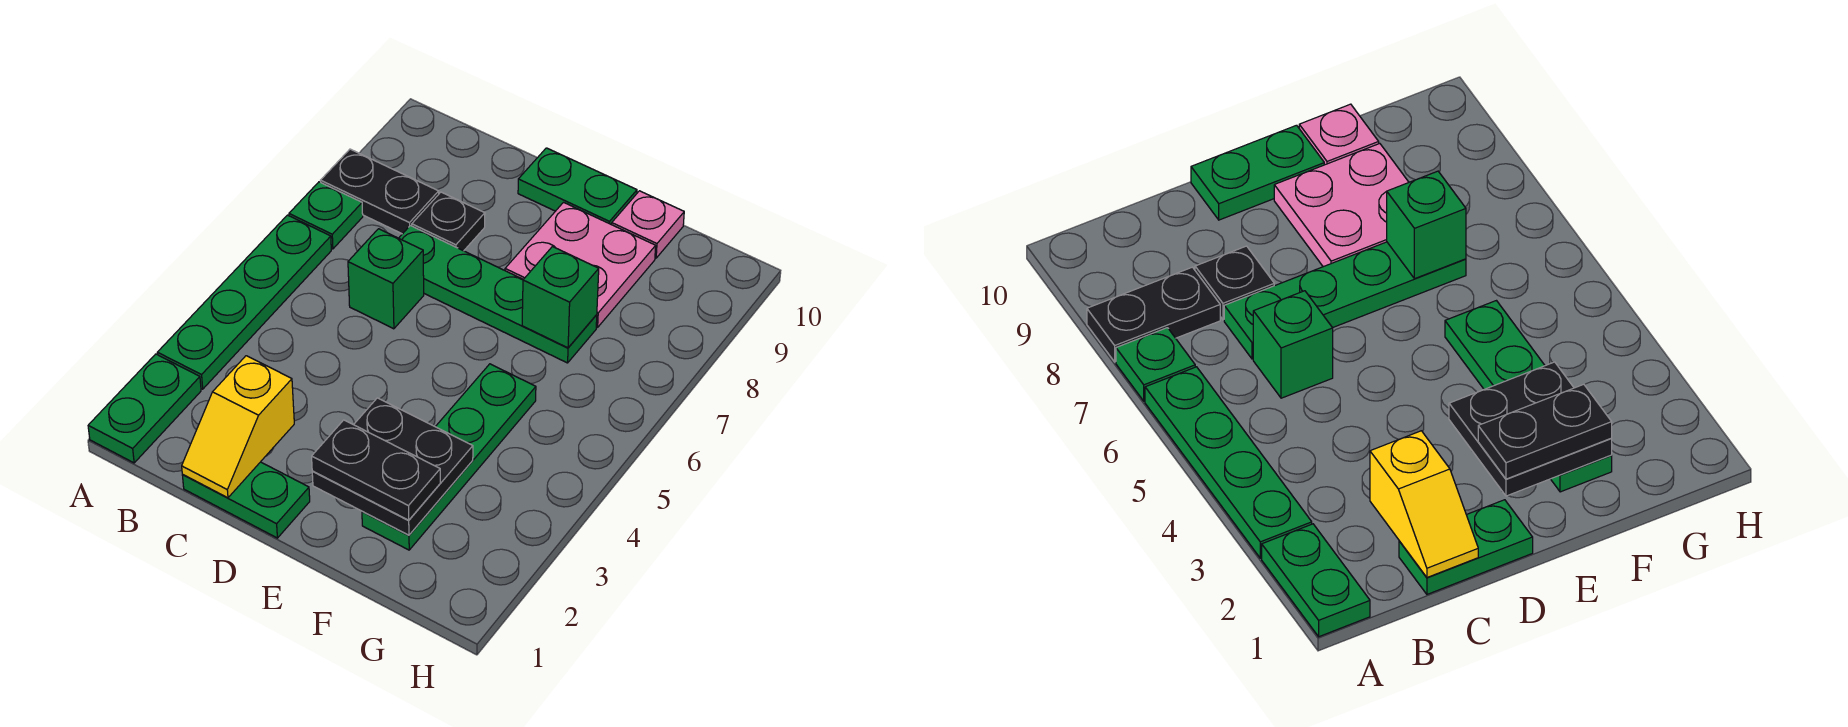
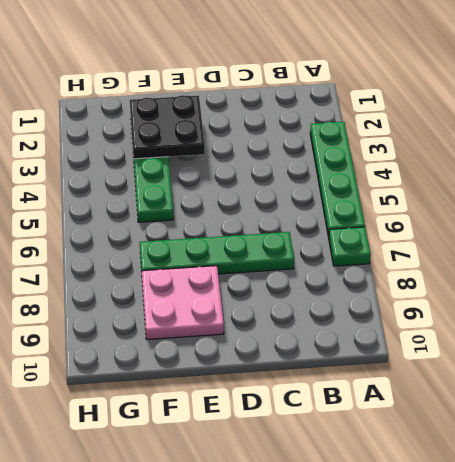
none -> green plate A1:A2 level 1
none -> black plate A8:B8 level 1
none -> green plate C1:D1 level 1

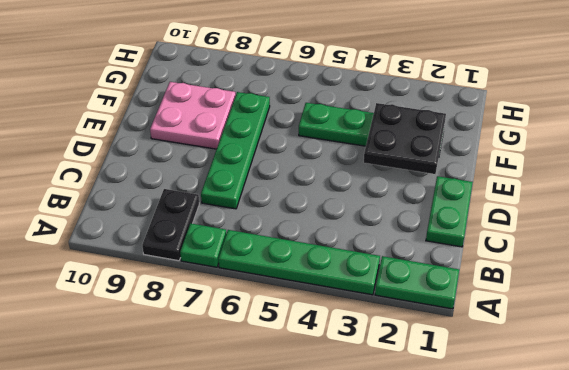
none -> green brick C6 level 1
none -> black plate C8 level 1
none -> green plate D10:E10 level 1

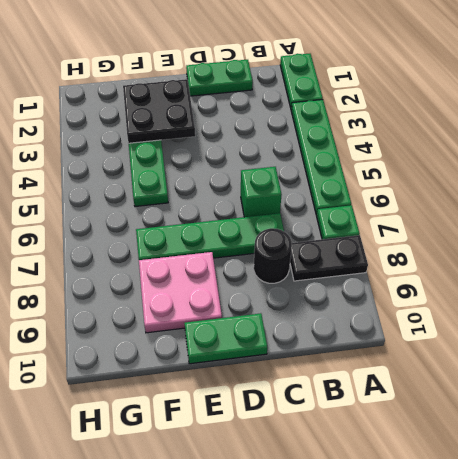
black round brick C8 level 1 -> black plate C8 level 1
none -> pink plate F10 level 1
none -> yellow slope C1:C2 level 2 top 2
none -> green brick F7 level 2

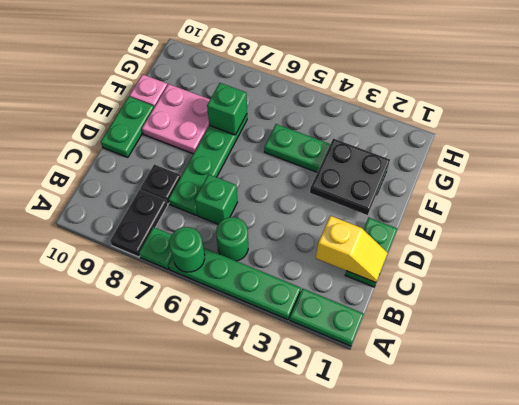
green round brick A6 level 2 -> none
green round brick B5 level 1 -> none
none -> black plate E2:F2 level 3

